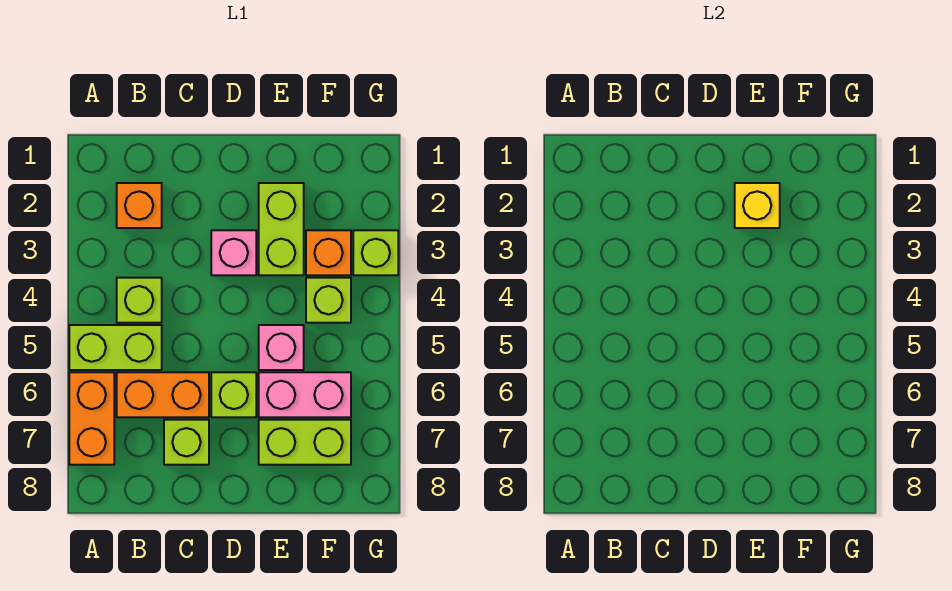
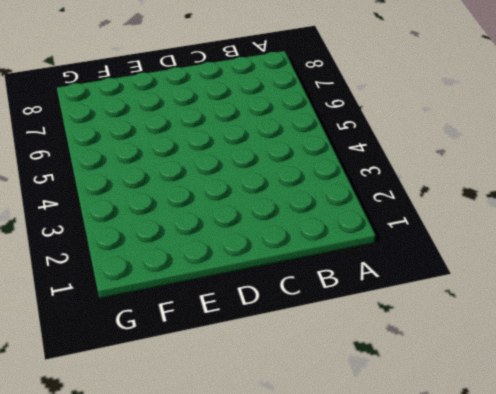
none -> lime brick A5:B5 level 1
none -> orange brick A6:A7 level 1
none -> orange brick B2 level 1

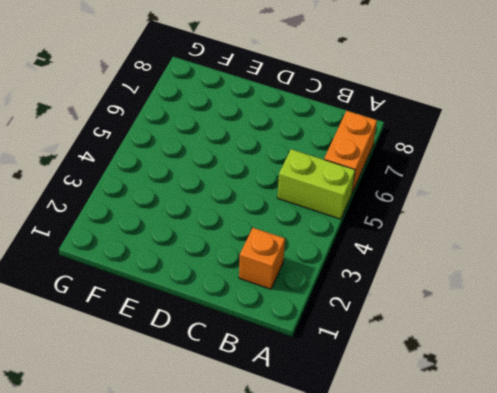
none -> lime brick B4 level 1
none -> orange brick B6:C6 level 1
none -> lime brick C7 level 1

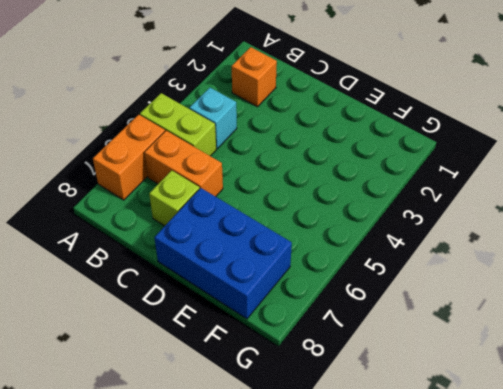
cyan brick B4 level 1 -> lime brick B4 level 1
blue brick D7:F8 level 1 -> lime brick E7:F7 level 1
none -> pink brick D3 level 1
none -> lime brick D6 level 1
none -> lime brick E2:E3 level 1

